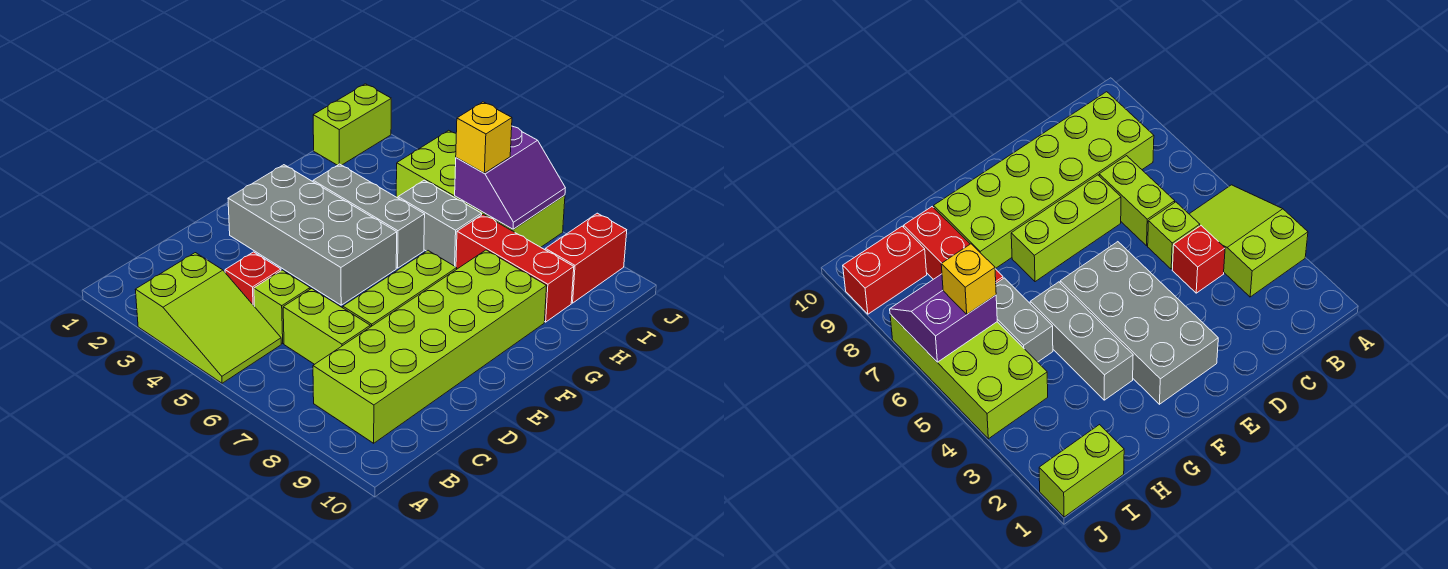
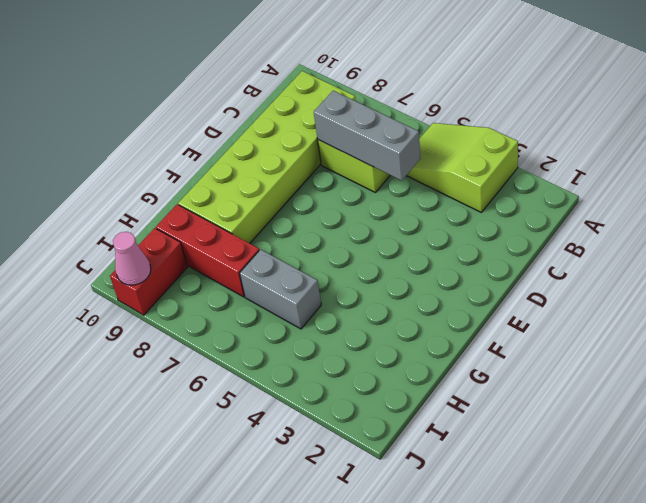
grey brick C5:C7 level 2 -> grey brick G3:G5 level 1
pink cone J9 level 2 -> none
none -> red brick C4 level 1
none -> lime brick C5 level 1
none -> lime brick D7:F7 level 1

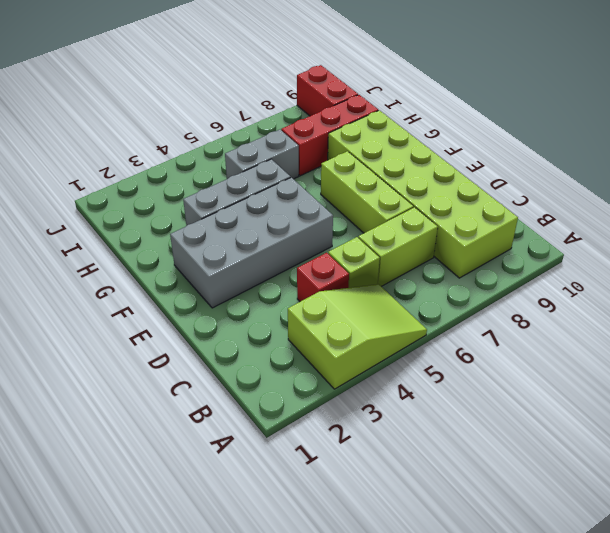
none -> lime brick I1:J1 level 1
none -> lime brick I4:J7 level 1
none -> purple slope I6:J7 level 2 top 6

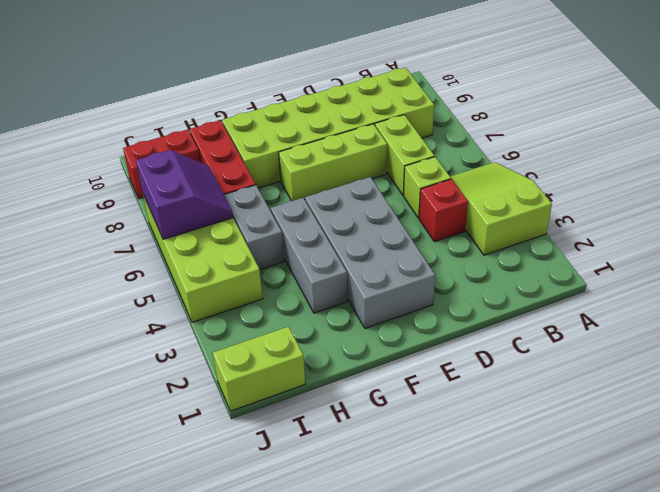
purple slope I6:J7 level 2 top J -> purple slope I6:J7 level 2 top 6
none -> yellow brick I6 level 3

